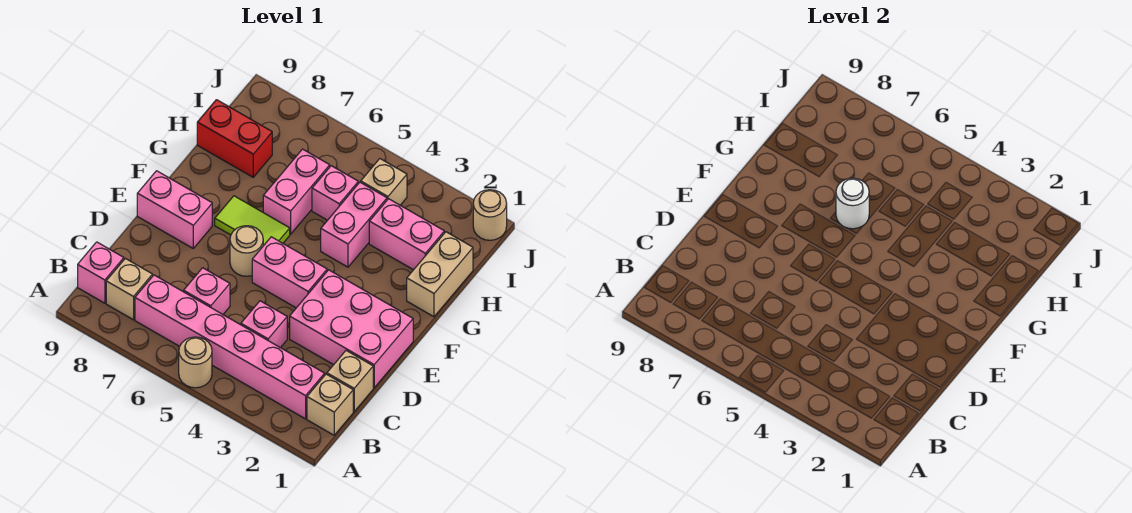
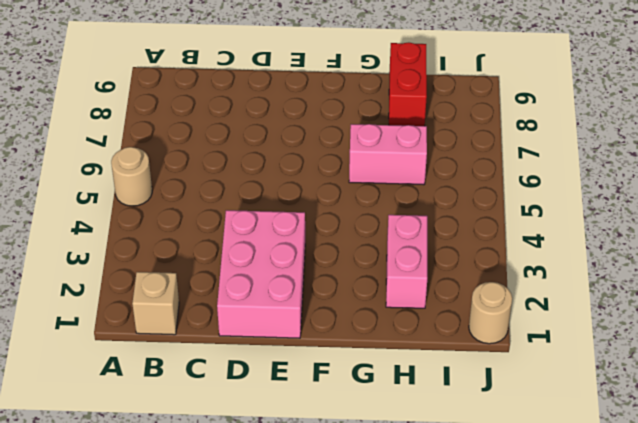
none -> pink brick B2:B7 level 1
none -> tan brick B8 level 1
none -> pink brick B9 level 1

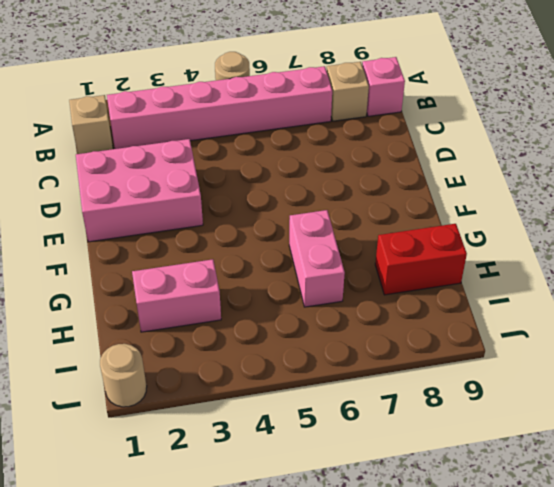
none -> tan brick C1 level 1
none -> pink brick C4 level 1
none -> pink brick C6 level 1

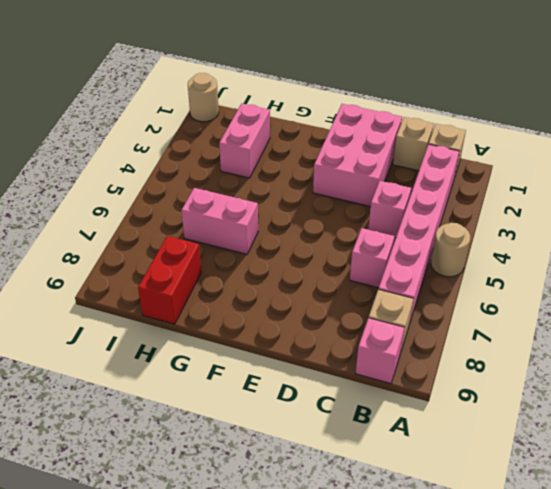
none -> pink brick E4:E5 level 1
none -> tan round brick E6 level 1
none -> pink brick E8:E9 level 1

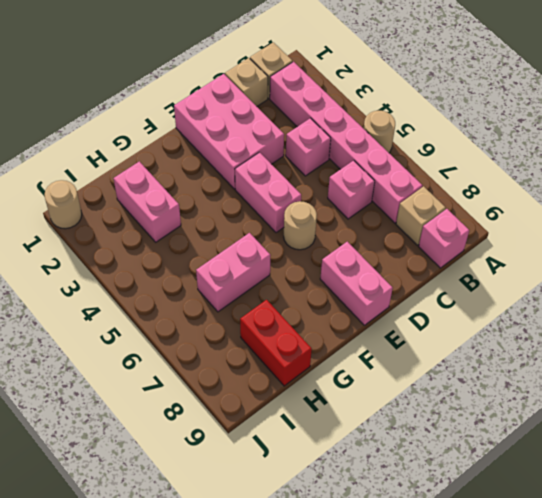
none -> lime tile F6:F7 level 1
none -> tan brick G1:H1 level 1
none -> pink brick G4:H4 level 1

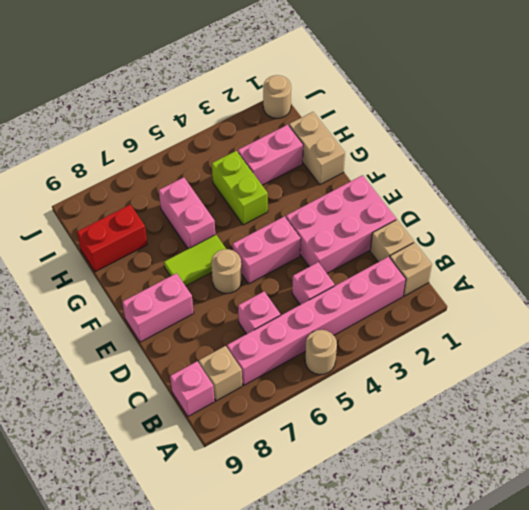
lime brick G4:H4 level 1 -> pink brick G4:H4 level 1
none -> pink brick H5 level 1
none -> tan brick I4 level 1
none -> white round brick G6 level 2

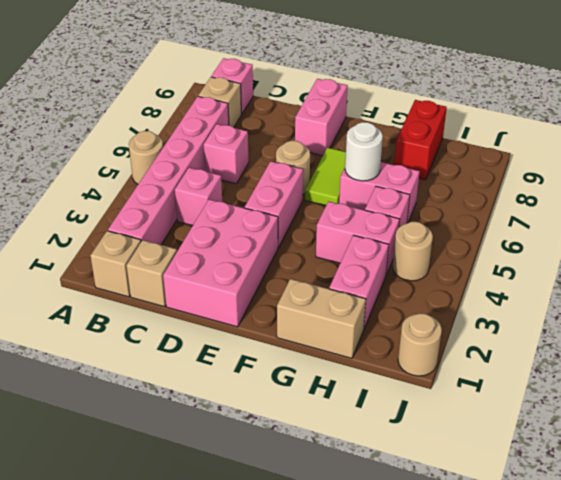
tan round brick I4 level 1 -> tan brick I4 level 1

